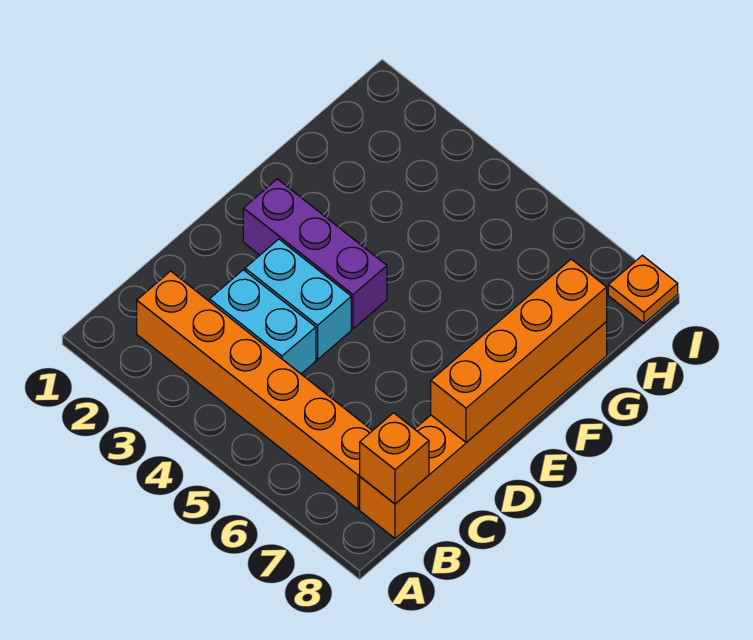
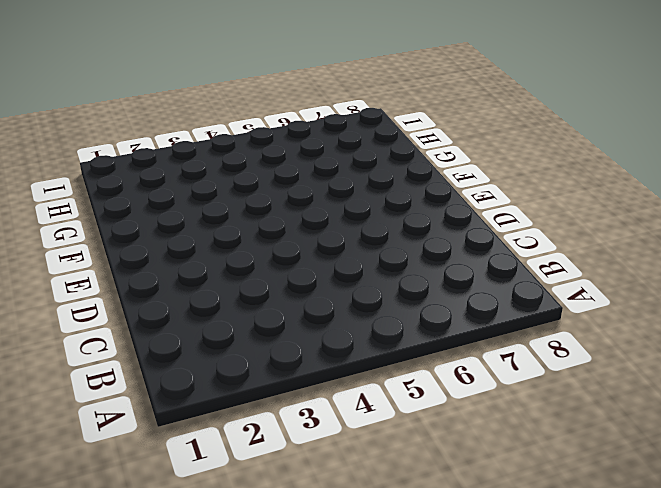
none -> orange brick B2:B7 level 1
none -> orange brick B8:G8 level 1

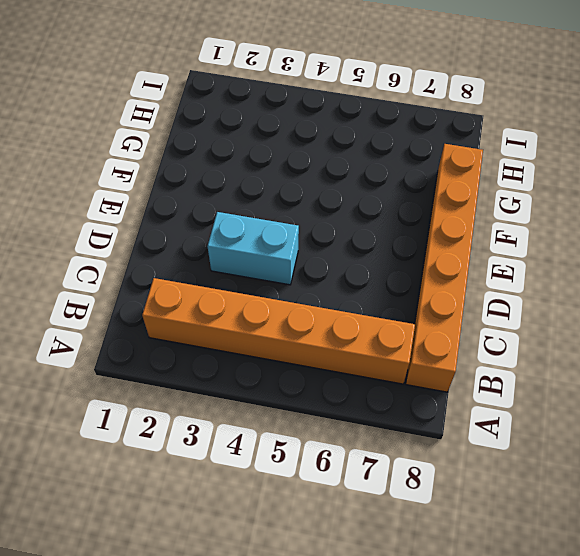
none -> cyan brick C3:C4 level 1
none -> purple brick E2:E4 level 1

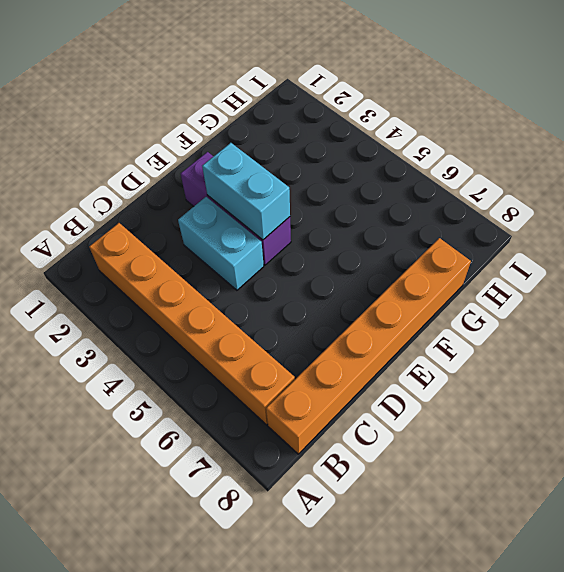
cyan brick E3:E4 level 2 -> cyan brick C3:C4 level 1
none -> orange plate I8 level 1
none -> orange brick B8 level 2

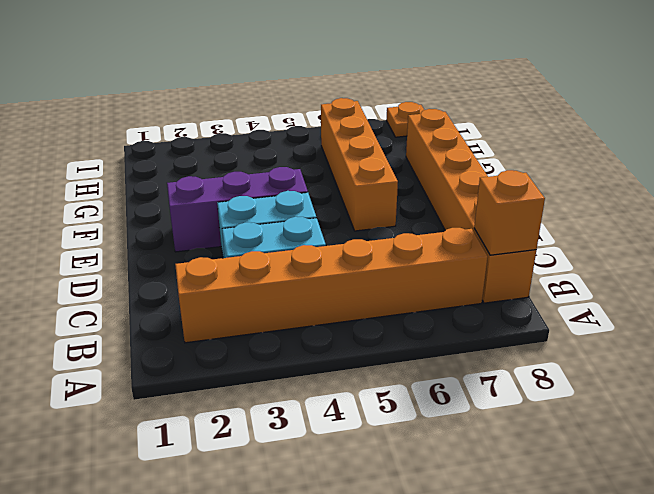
orange brick E6:H6 level 1 -> orange brick D8:G8 level 2

